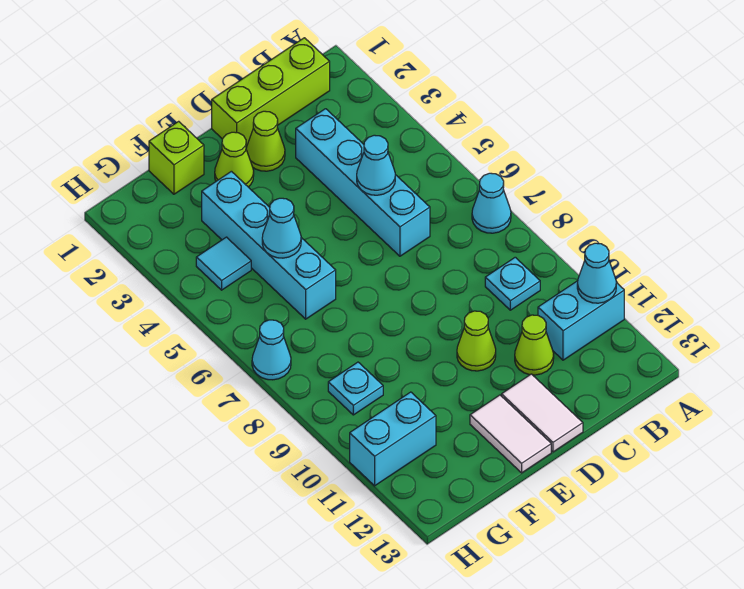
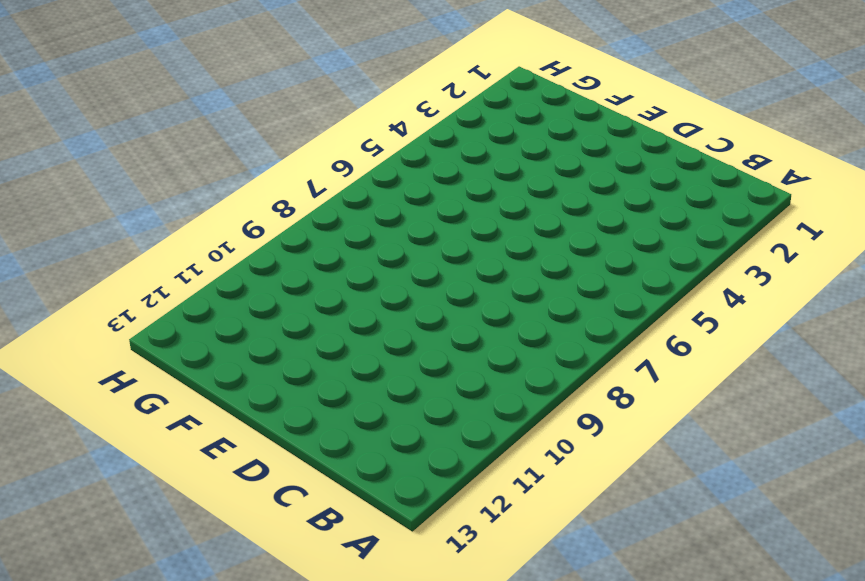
none -> cyan cone A7 level 1
none -> cyan brick A11:B11 level 1
none -> lime brick B1:D1 level 1

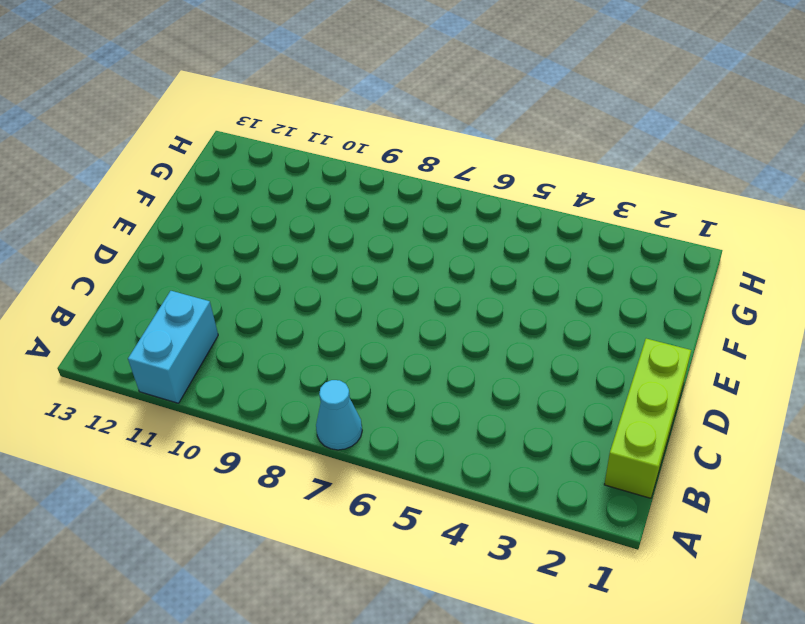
none -> cyan plate B9 level 1
none -> cyan brick C3:C6 level 1
none -> lime cone C11 level 1

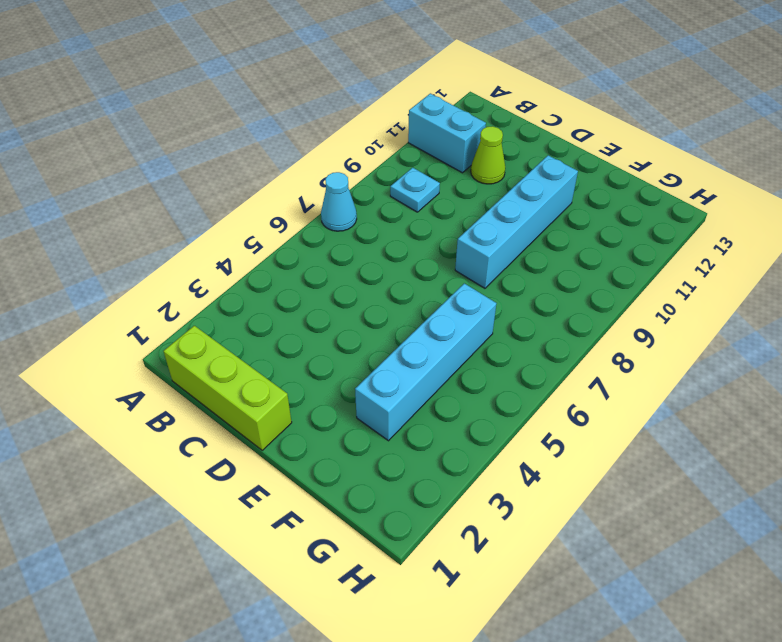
cyan brick E8:E11 level 1 -> cyan brick C3:C6 level 1
none -> lime cone D2 level 1
none -> lime cone D10 level 1
none -> white tile D12:D13 level 1

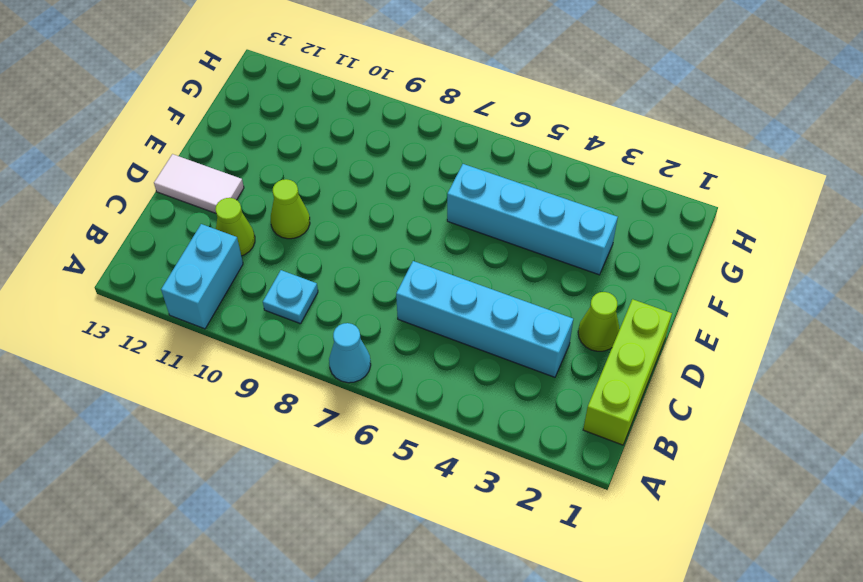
none -> lime cone E2 level 1
none -> white tile E12:E13 level 1
none -> lime brick F1 level 1

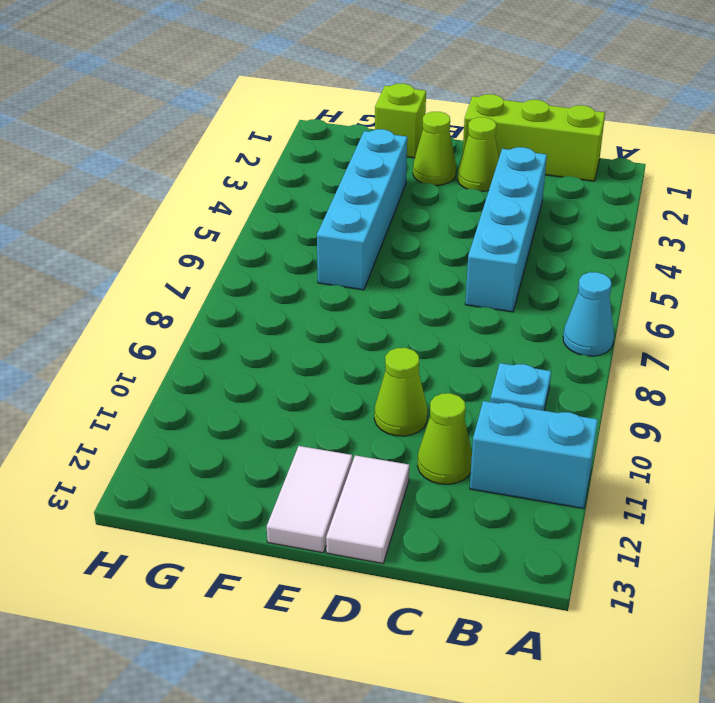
none -> cyan tile G4 level 1
none -> cyan plate G9 level 1
none -> cyan brick G11:H11 level 1

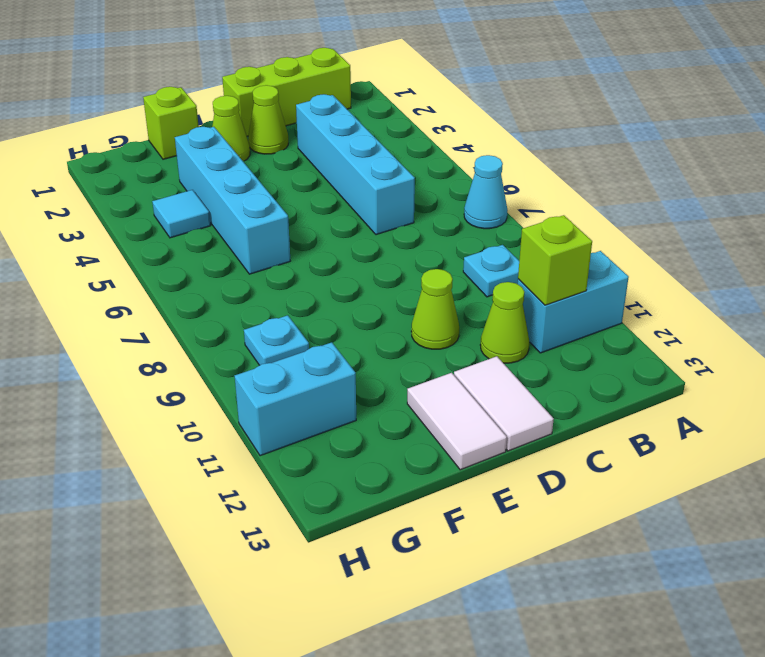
lime brick B11 level 2 -> none
none -> cyan cone H7 level 1
none -> cyan cone A11 level 2
none -> cyan cone C5 level 2

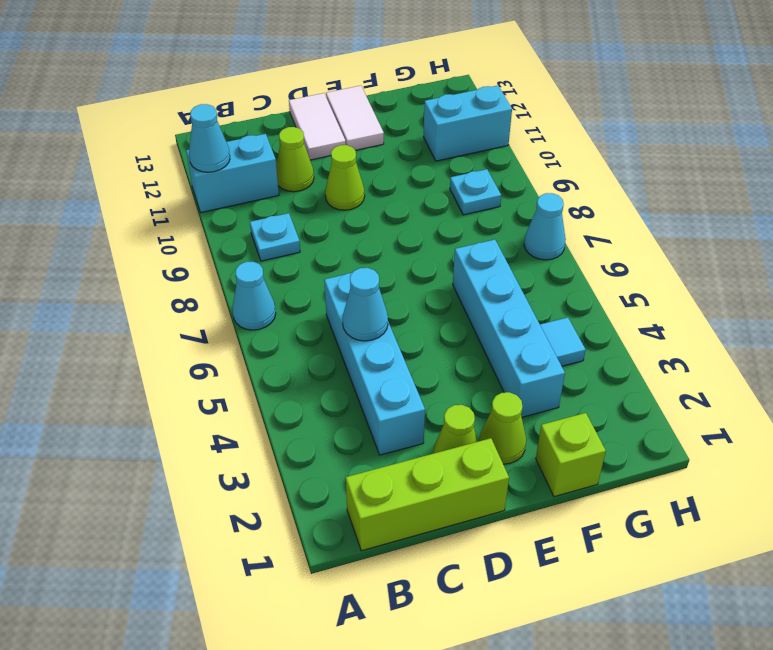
none -> cyan cone F5 level 2

